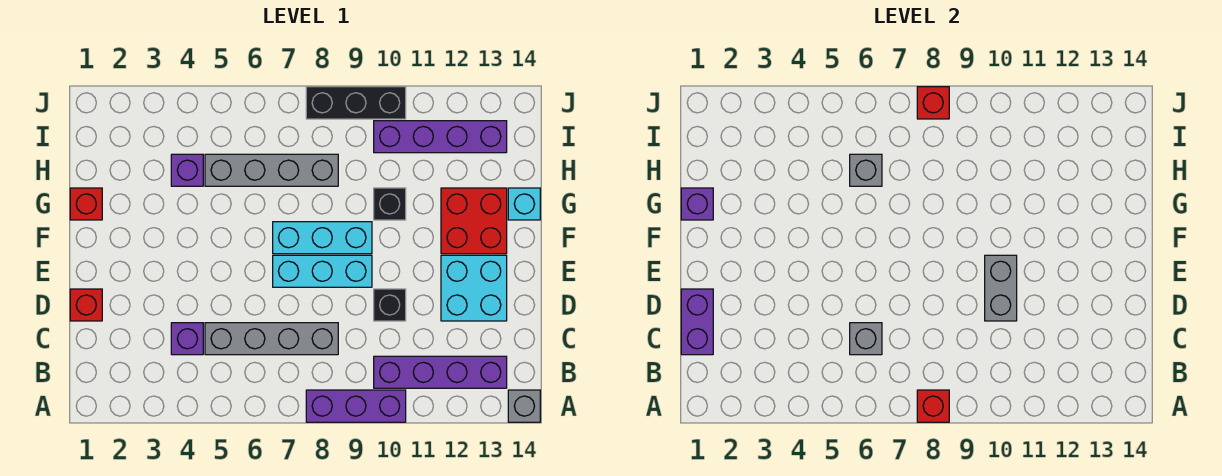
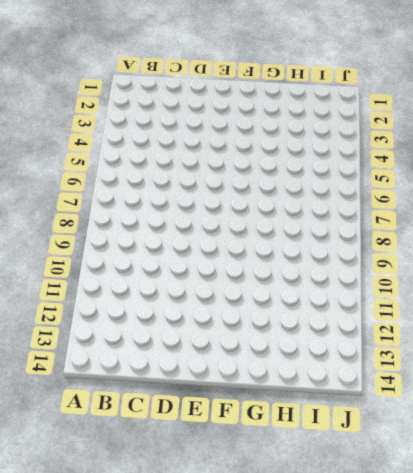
none -> purple brick A8:A10 level 1
none -> grey brick A14 level 1
none -> purple brick B10:B13 level 1

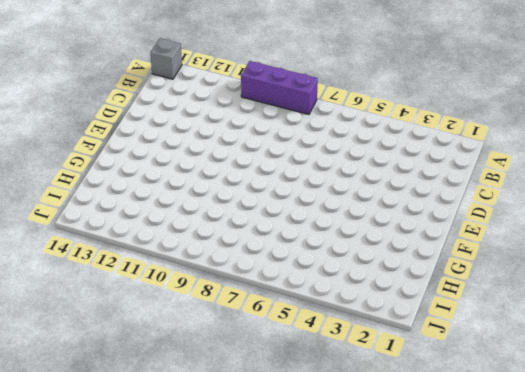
none -> purple brick B10:B13 level 1
none -> purple brick C4 level 1
none -> grey brick C5:C8 level 1

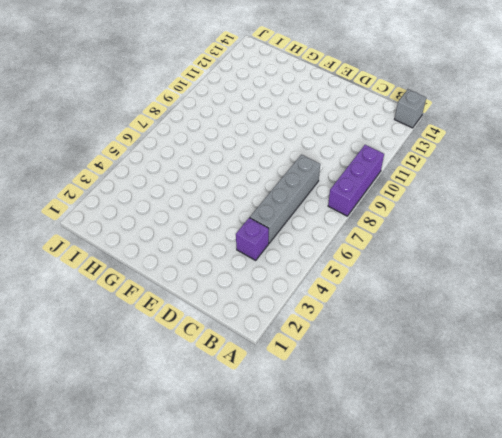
none -> purple brick B10:B13 level 1
none -> red brick D1 level 1
none -> black brick D10 level 1

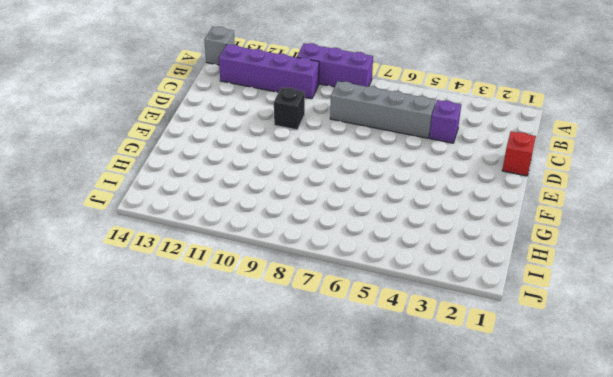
none -> cyan brick D12:E13 level 1
none -> cyan brick E7:E9 level 1
none -> cyan brick F7:F9 level 1

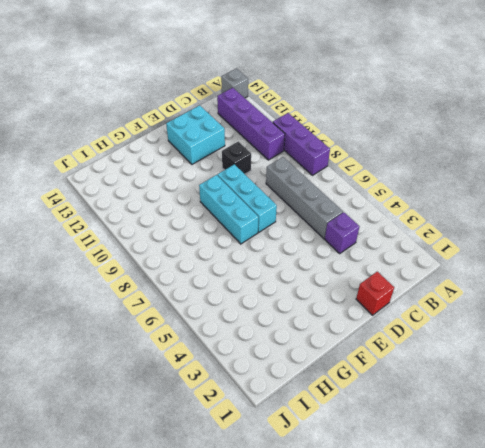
none -> red brick F12:G13 level 1
none -> red brick G1 level 1
none -> black brick G10 level 1

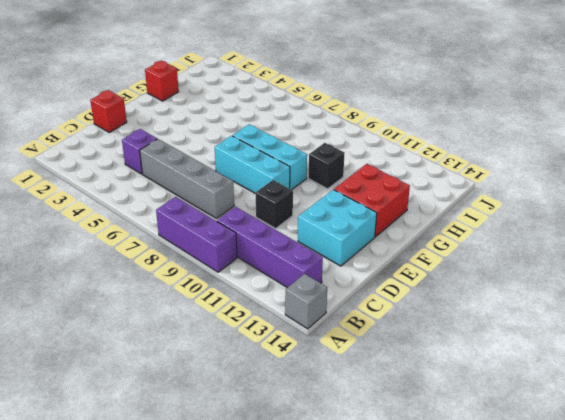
none -> cyan brick G14 level 1
none -> purple brick H4 level 1
none -> grey brick H5:H8 level 1

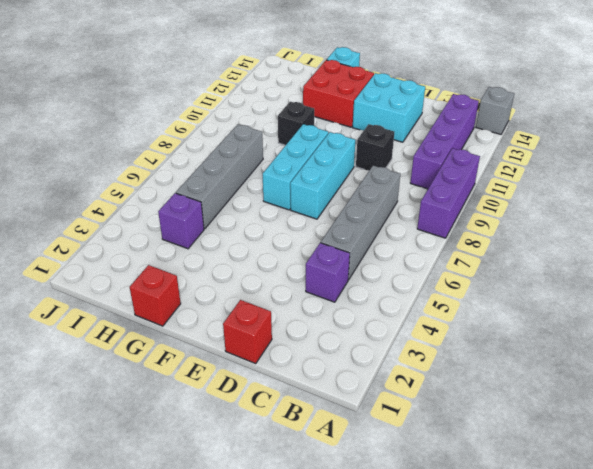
none -> purple brick I10:I13 level 1
none -> black brick J8:J10 level 1
none -> red brick A8 level 2

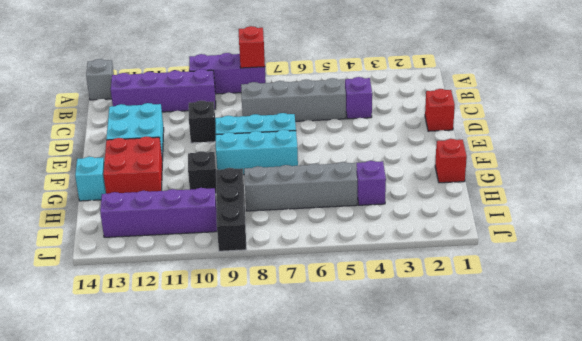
black brick H9:J9 level 1 -> black brick J8:J10 level 1
none -> purple brick C1:D1 level 2
none -> grey brick C6 level 2
none -> grey brick D10:E10 level 2

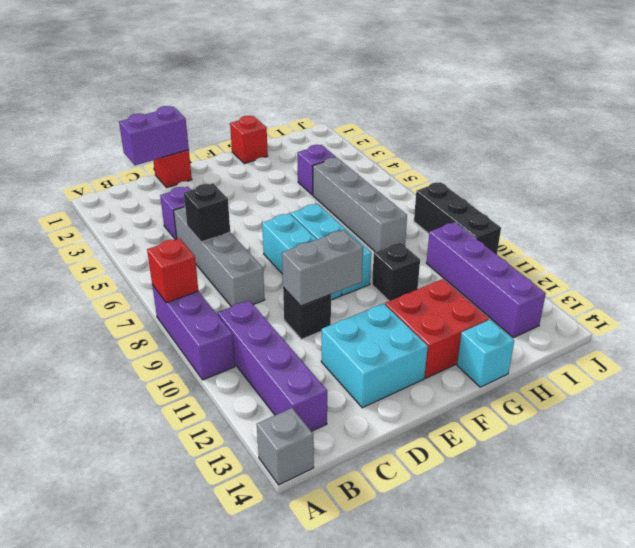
black brick C6 level 2 -> grey brick C6 level 2
none -> purple brick G1 level 2
none -> grey brick H6 level 2
none -> red brick J8 level 2

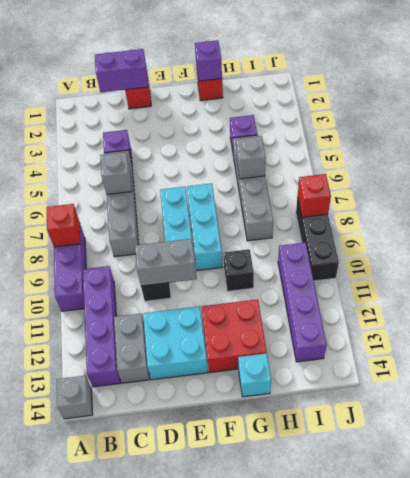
grey brick C12:C13 level 1 -> none

